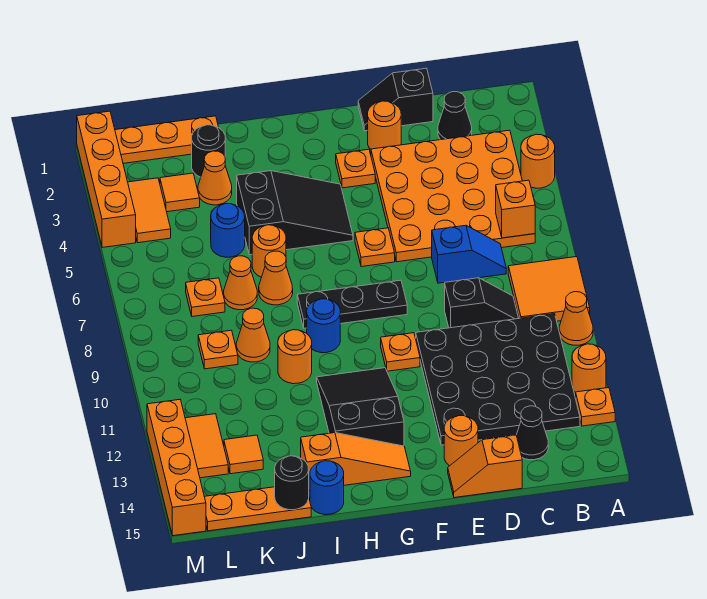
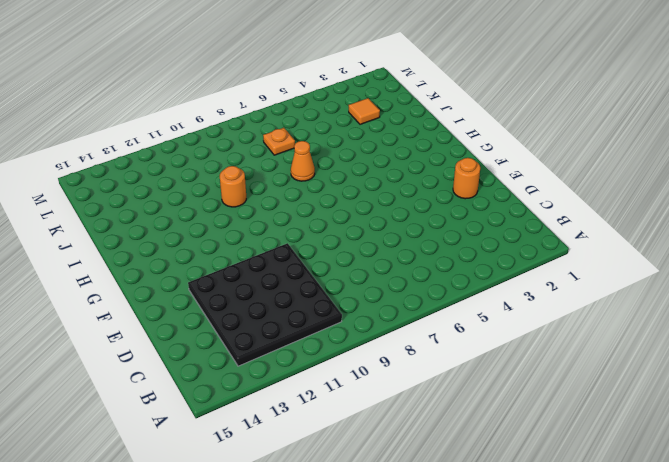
none -> orange round brick A4 level 1
none -> orange tile A8:B9 level 1
none -> orange cone A10 level 1
none -> orange round brick A12 level 1

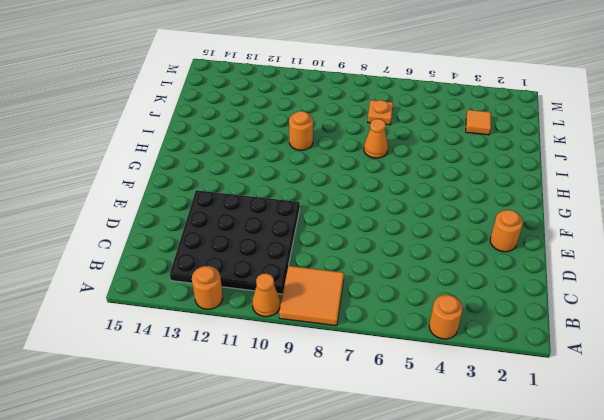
none -> orange plate A13 level 1
none -> orange plate B3:E6 level 1
none -> black cone C2 level 1
none -> blue slope C7:D7 level 1 top D

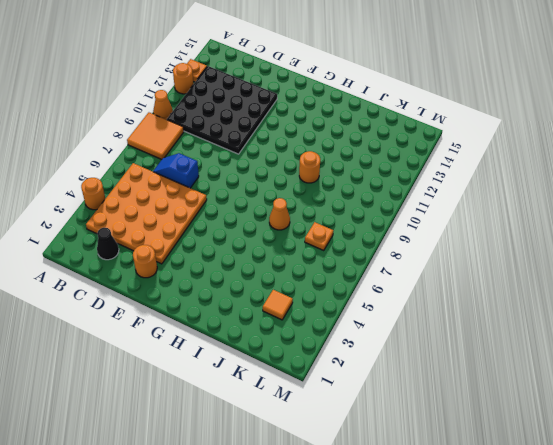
none -> black slope C9:D9 level 1 top D
none -> black cone C14 level 1
none -> black slope D1:E1 level 1 top D
none -> orange slope D15:E15 level 1 top D

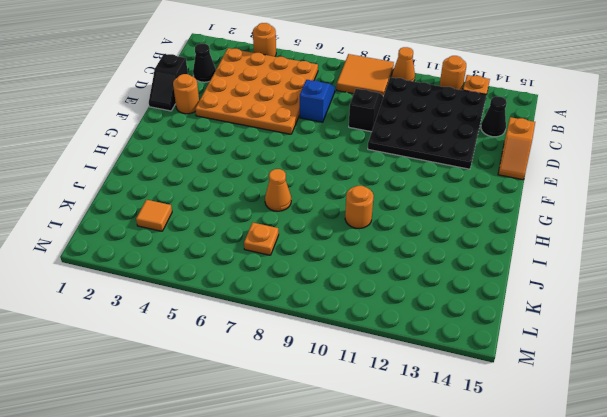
none -> orange round brick E14 level 1
none -> orange plate F3 level 1
none -> orange plate F6 level 1
none -> black plate F8:H8 level 1

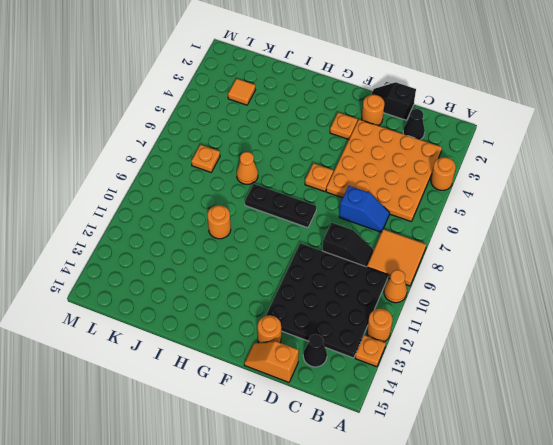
none -> orange plate F10 level 1
none -> black slope G4:I5 level 1 top I
none -> black slope G11:H13 level 1 top 13
none -> orange slope G14:I14 level 1 top I

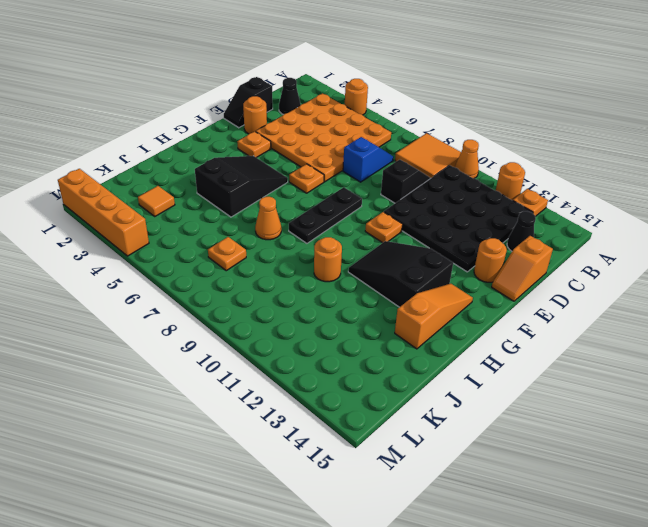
none -> blue round brick H9 level 1
none -> orange round brick I6 level 1
none -> blue round brick I15 level 1
none -> orange plate J1:L1 level 1

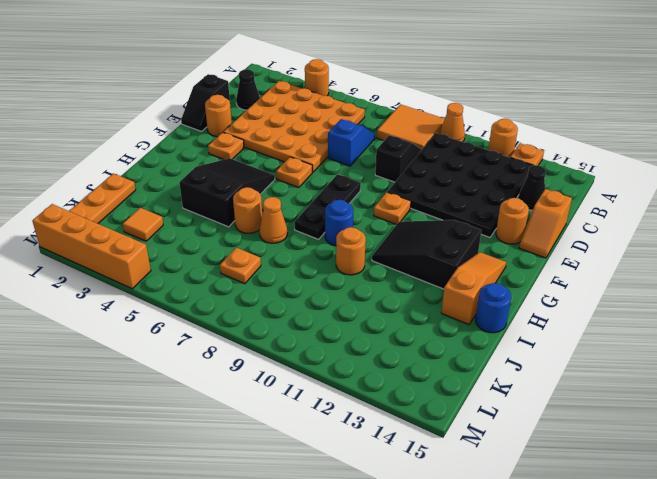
none -> black round brick J2 level 1
none -> orange cone J3 level 1
none -> blue round brick J5 level 1
none -> orange cone J7 level 1

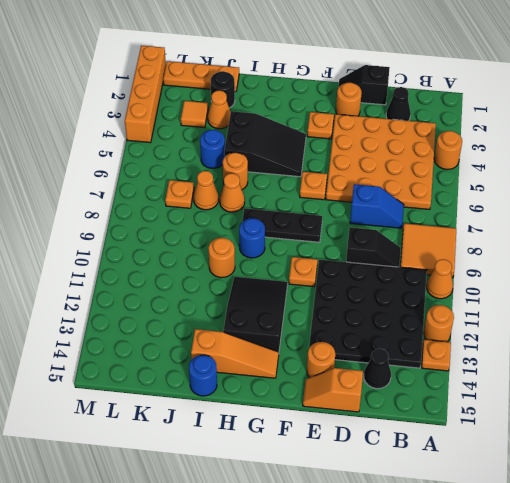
none -> orange cone J9 level 1
none -> orange plate J15:L15 level 1
none -> orange plate K9 level 1
none -> orange tile K13 level 1

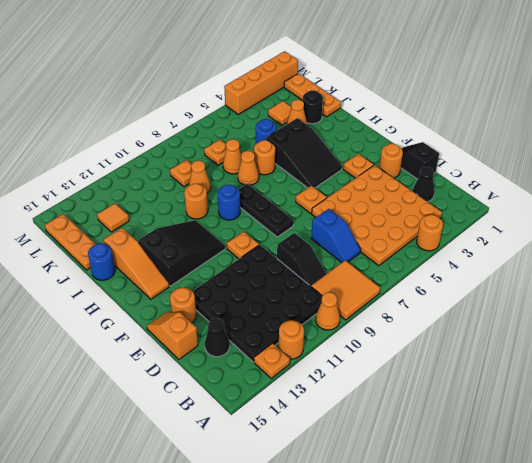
none -> orange tile L3:L4 level 1
none -> orange tile L12:L13 level 1
none -> orange brick M12:M15 level 1
none -> orange brick B6 level 2

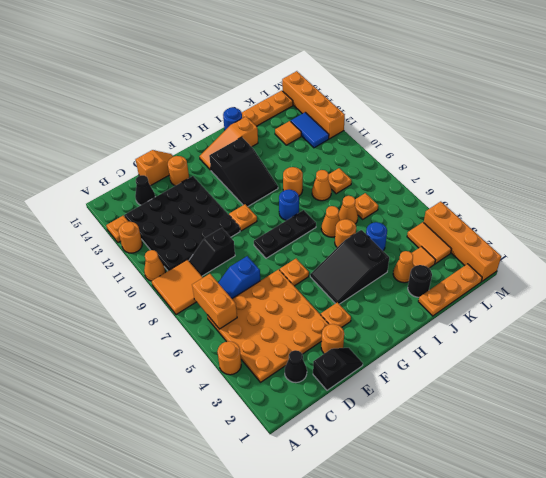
orange brick B6:B7 level 2 -> orange brick B6 level 2
blue tile L12:L13 level 1 -> orange tile L12:L13 level 1
none -> black round brick J15 level 2

